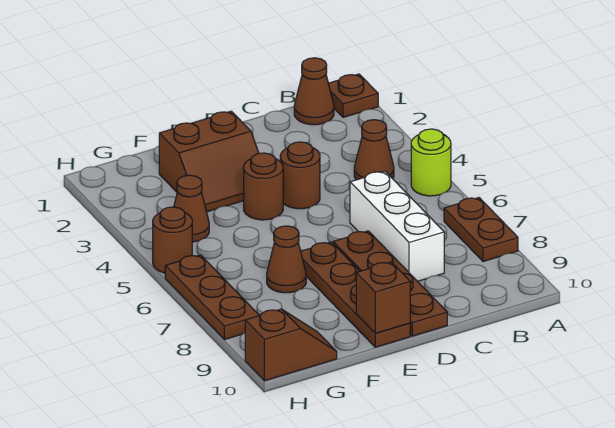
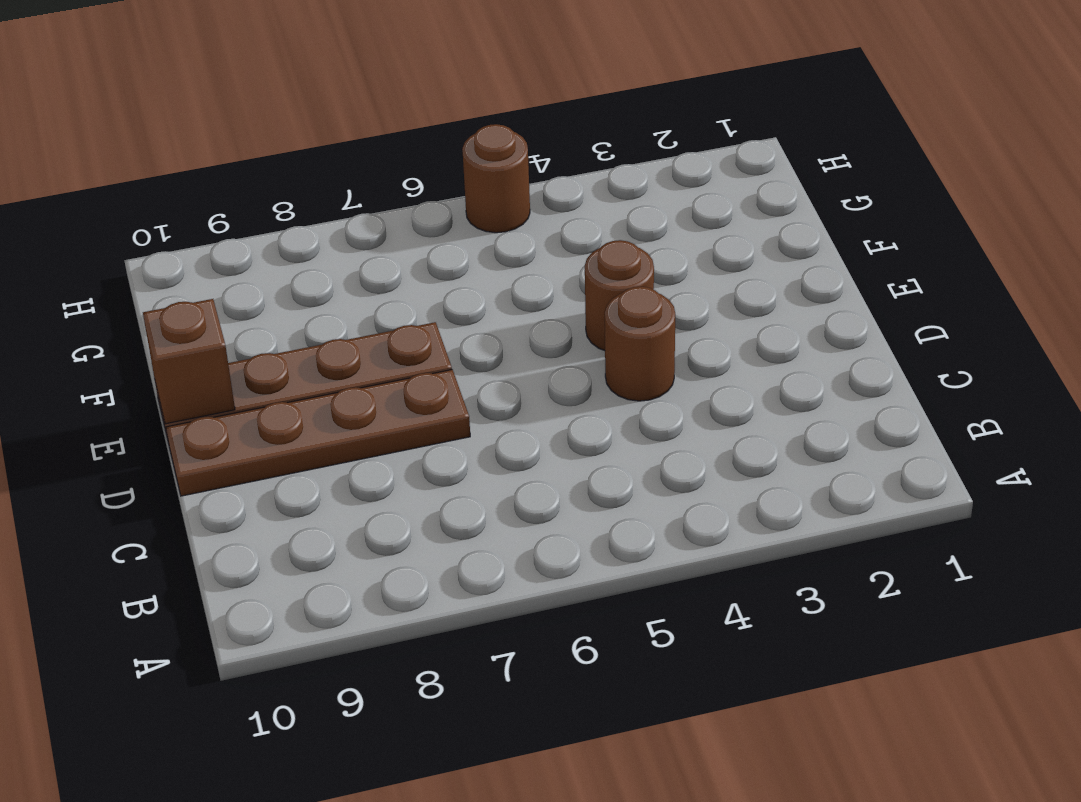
none -> brown plate A1 level 1
none -> lime round brick A5 level 1
none -> brown plate A7:A8 level 1

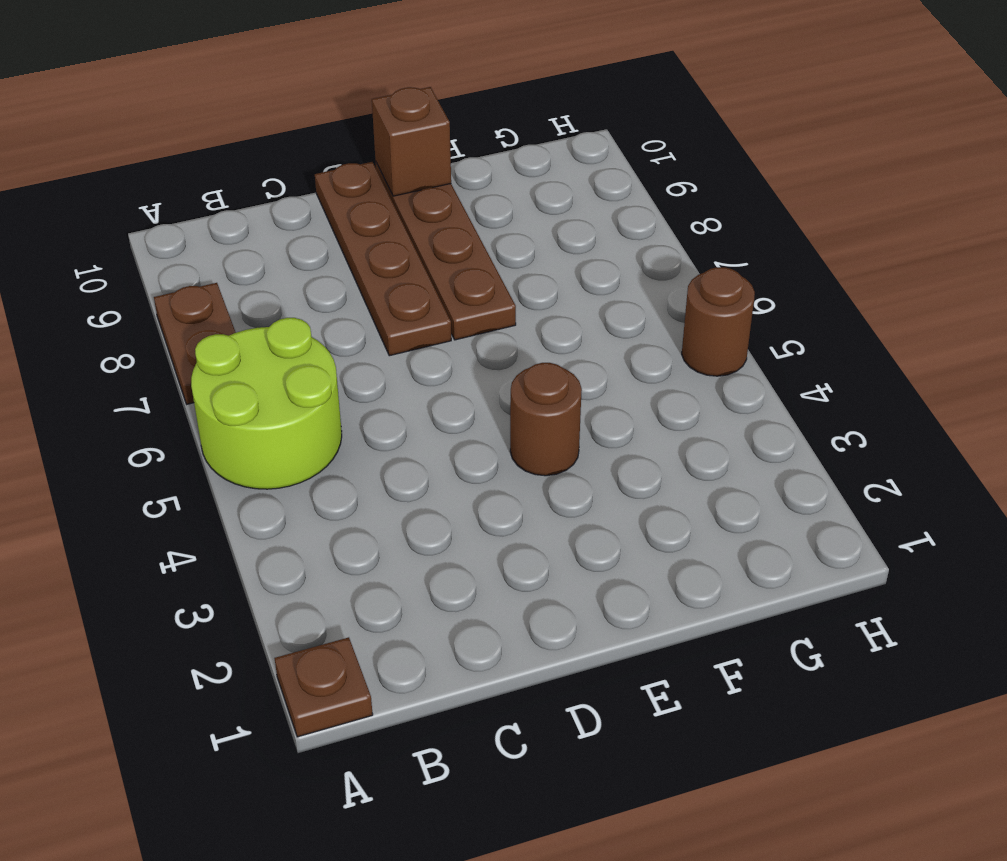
lime round brick A5:B6 level 1 -> lime round brick A5 level 1
none -> brown cone B1 level 1
none -> brown cone B4 level 1
none -> white brick C6:C8 level 1

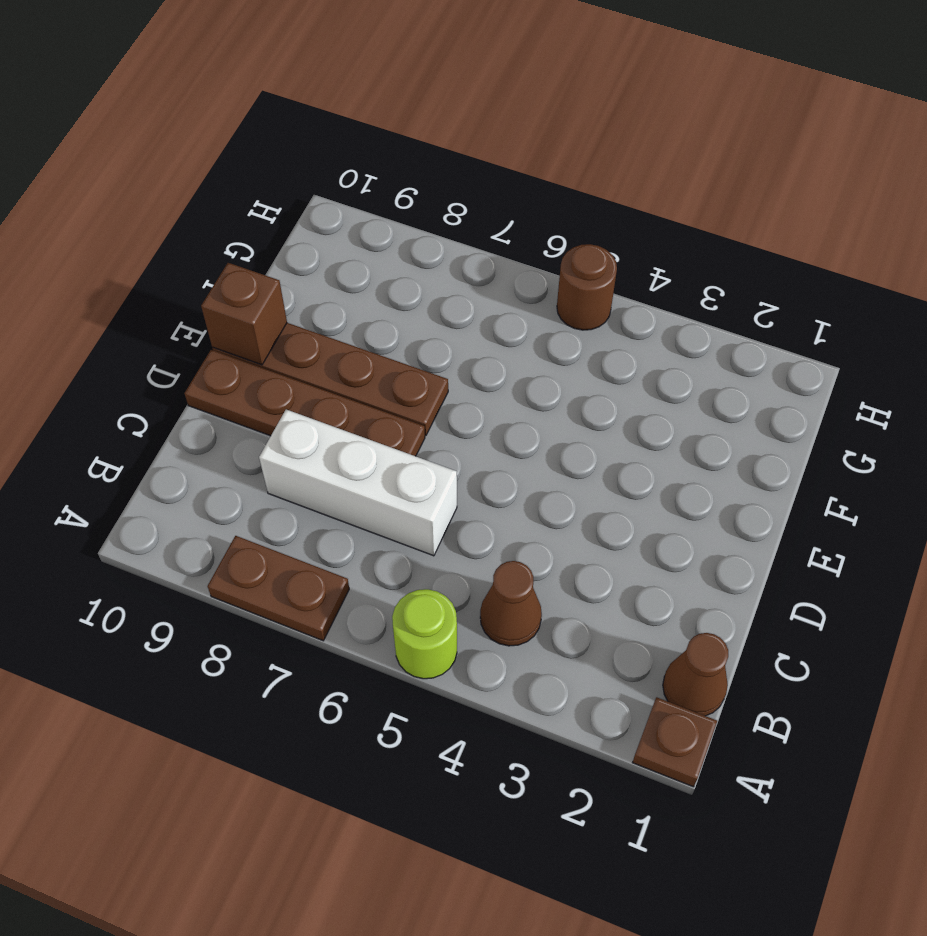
none -> brown round brick D4 level 1
none -> brown slope E2:F3 level 1 top 2
none -> brown round brick E4 level 1

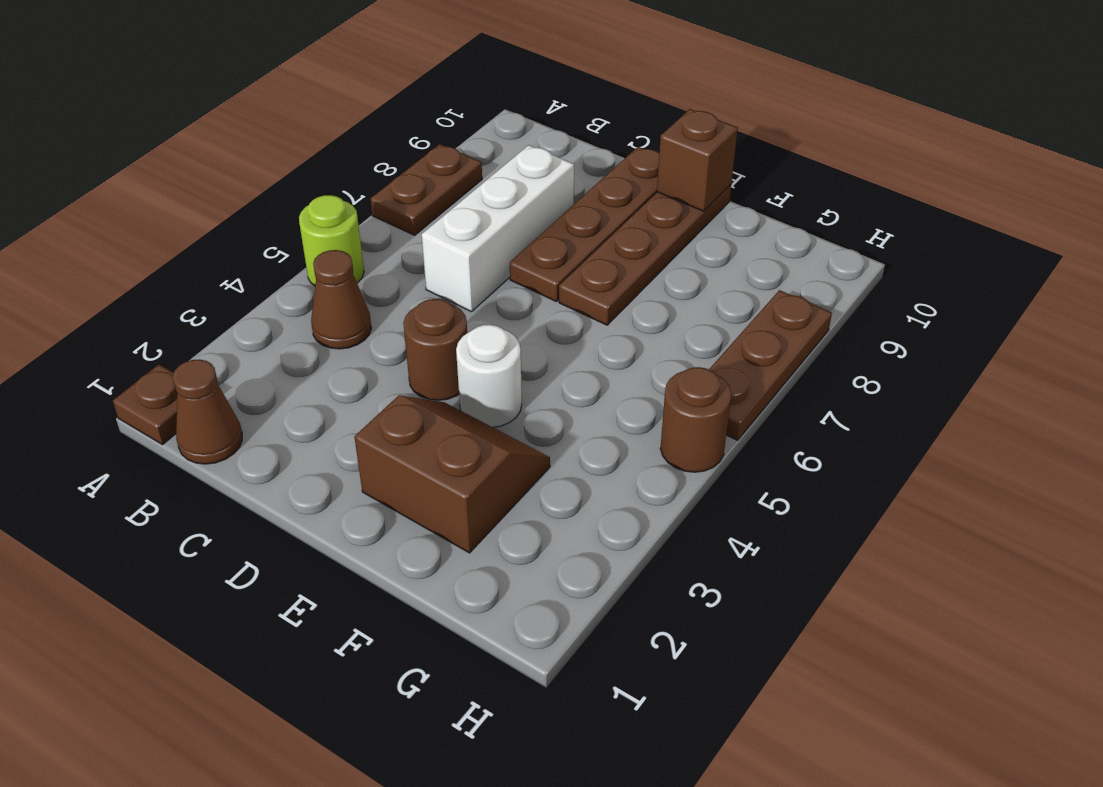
white round brick E4 level 1 -> brown round brick E4 level 1
none -> brown cone F7 level 1
none -> brown cone G4 level 1
none -> brown slope G10:H10 level 1 top H

